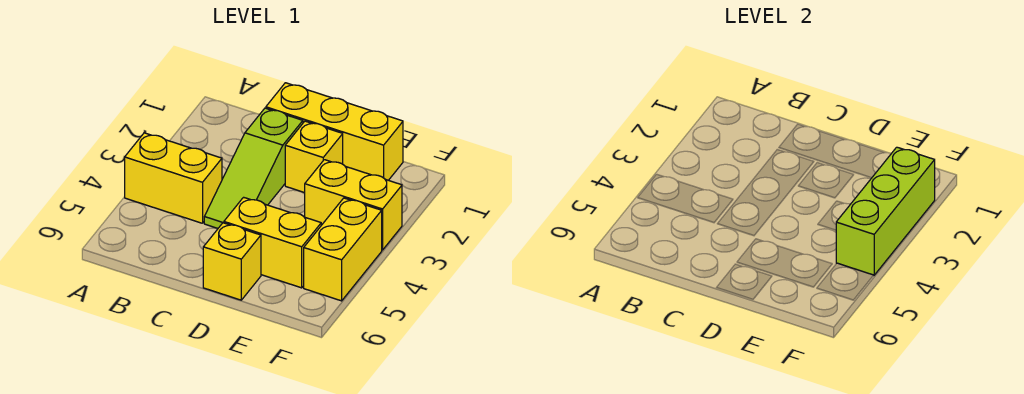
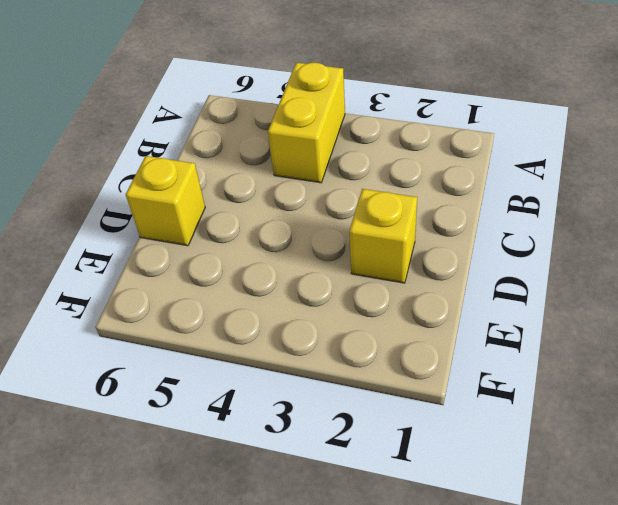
none -> yellow brick C1:E1 level 1
none -> lime slope C2:C4 level 1 top 2

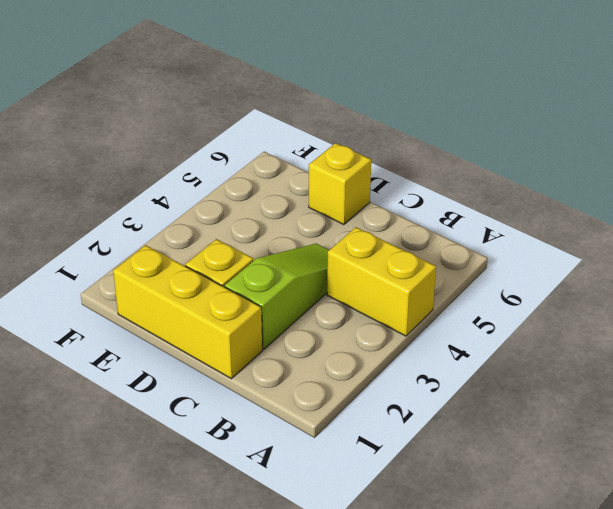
none -> yellow brick D5:E5 level 1
none -> yellow brick E3:F3 level 1

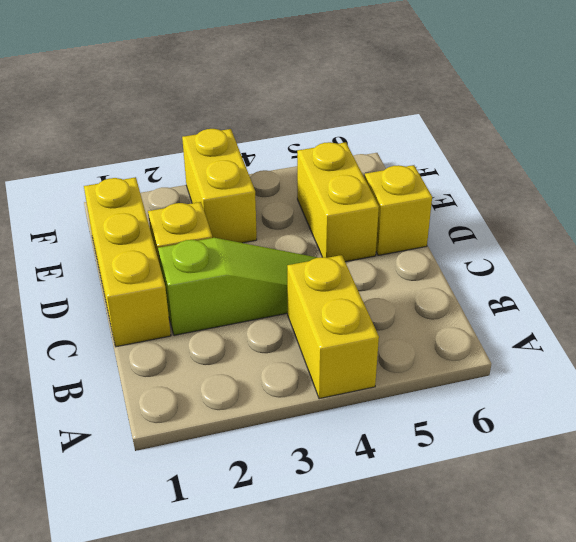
none -> yellow brick F4:F5 level 1
none -> lime brick F2:F4 level 2

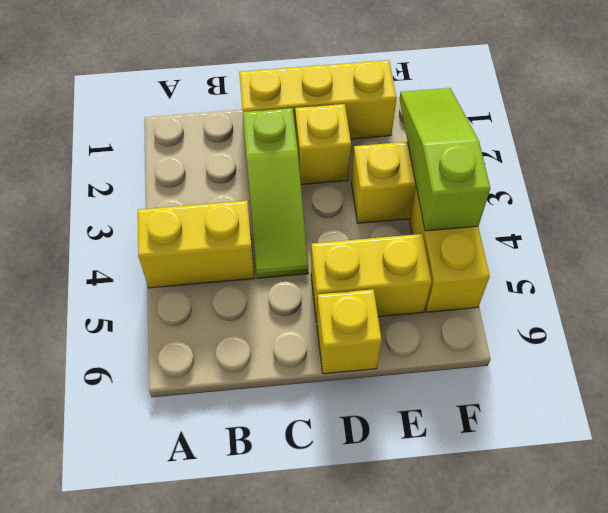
lime slope F2:F4 level 2 top 4 -> lime brick F2:F4 level 2

